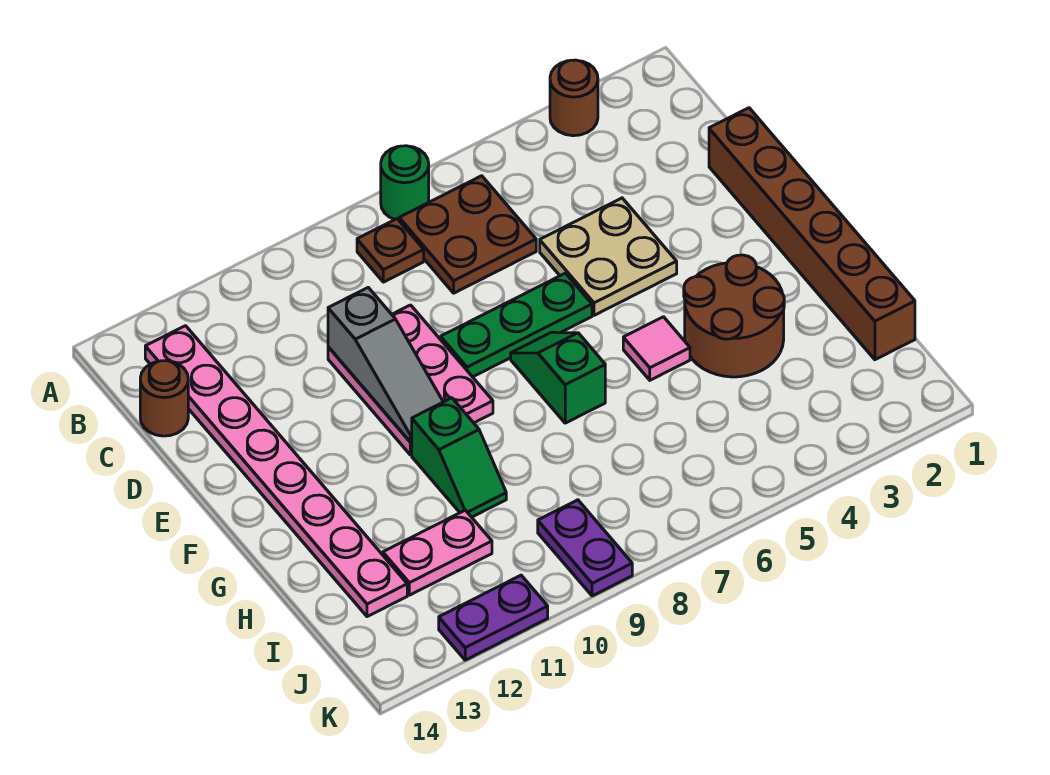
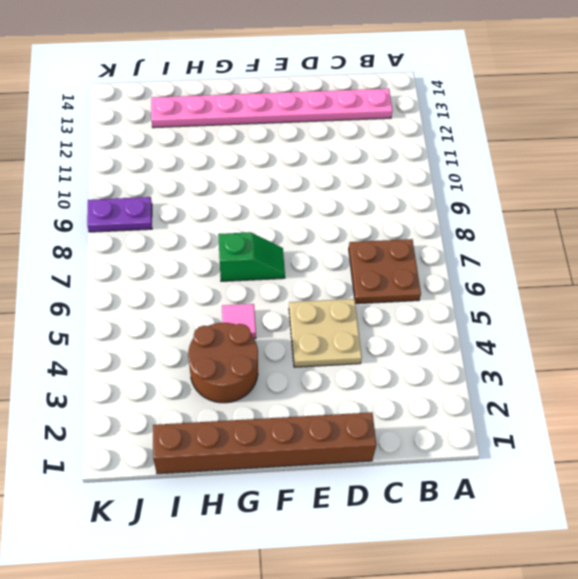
none -> brown round brick A3 level 1
none -> green round brick A7 level 1
none -> brown plate B8 level 1

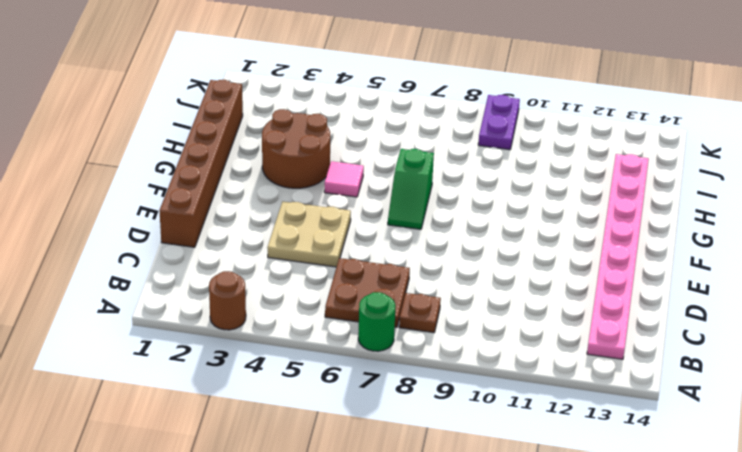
none -> brown round brick C14 level 1
none -> pink plate D9:F10 level 1
none -> green plate E6:E8 level 1

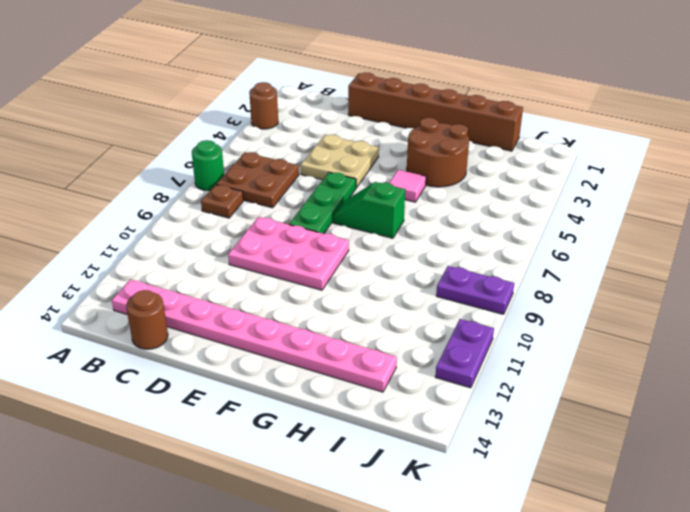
none -> green slope G10:H10 level 1 top G
none -> pink plate I11:I12 level 1
none -> grey slope D10:F10 level 2 top D

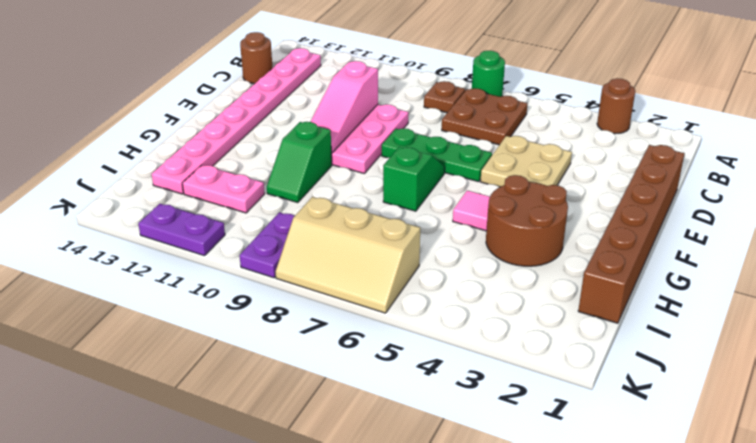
pink slope D10:F10 level 2 top D -> grey slope D10:F10 level 2 top D
tan slope J6:K8 level 1 top J -> none

